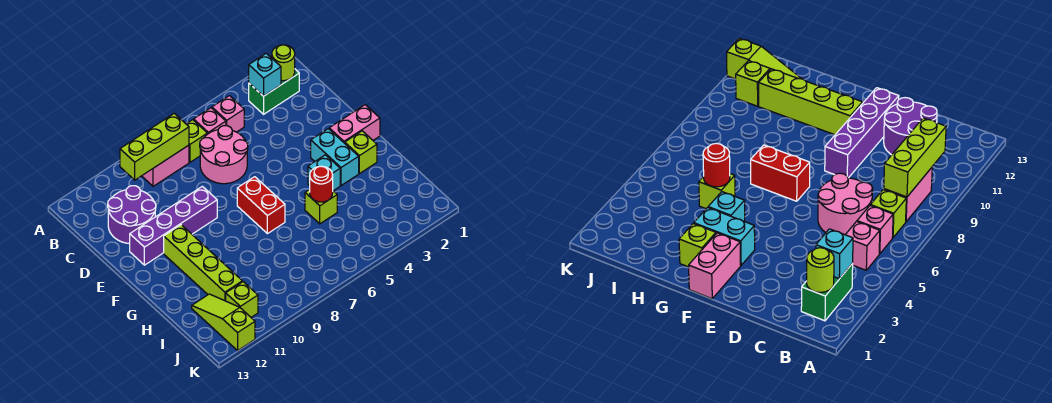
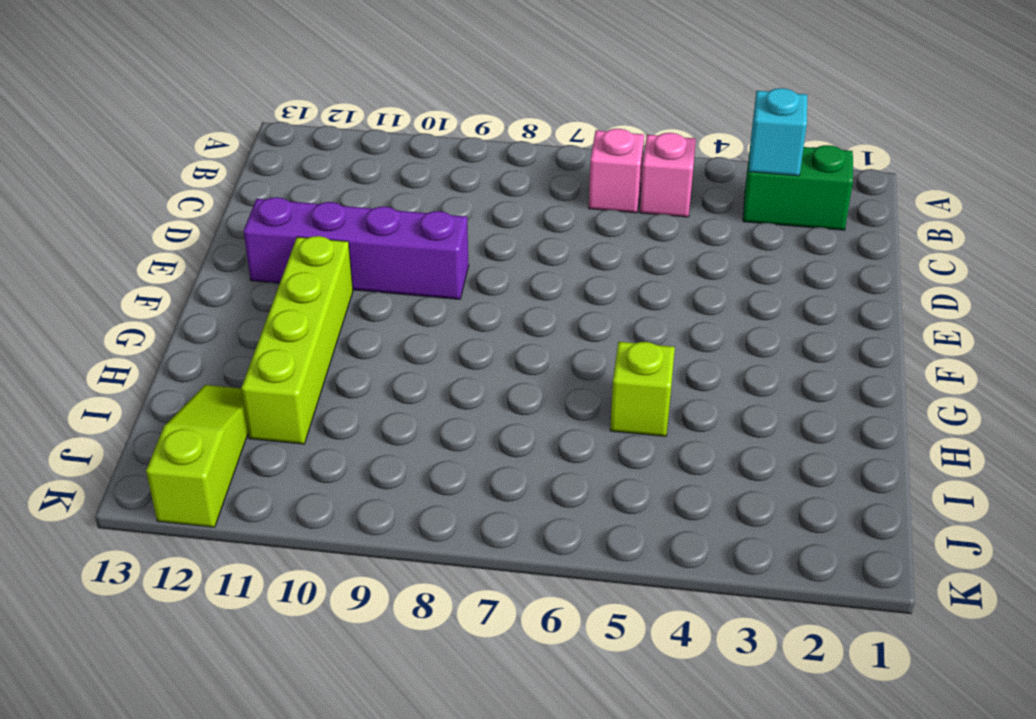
none -> lime brick B7 level 1
none -> pink brick B8:B9 level 1
none -> pink round brick C6:D7 level 1

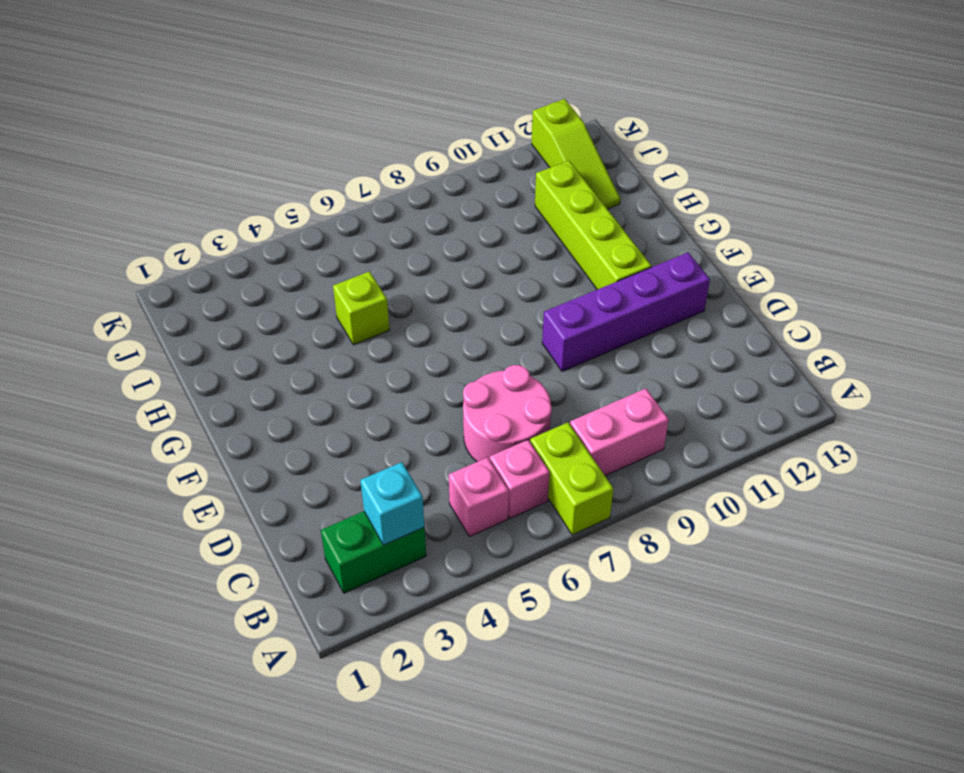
lime brick A7:B7 level 1 -> lime brick B7 level 1
none -> purple round brick C11:D12 level 1
none -> pink brick F1:F2 level 1
none -> cyan brick F3:G3 level 1

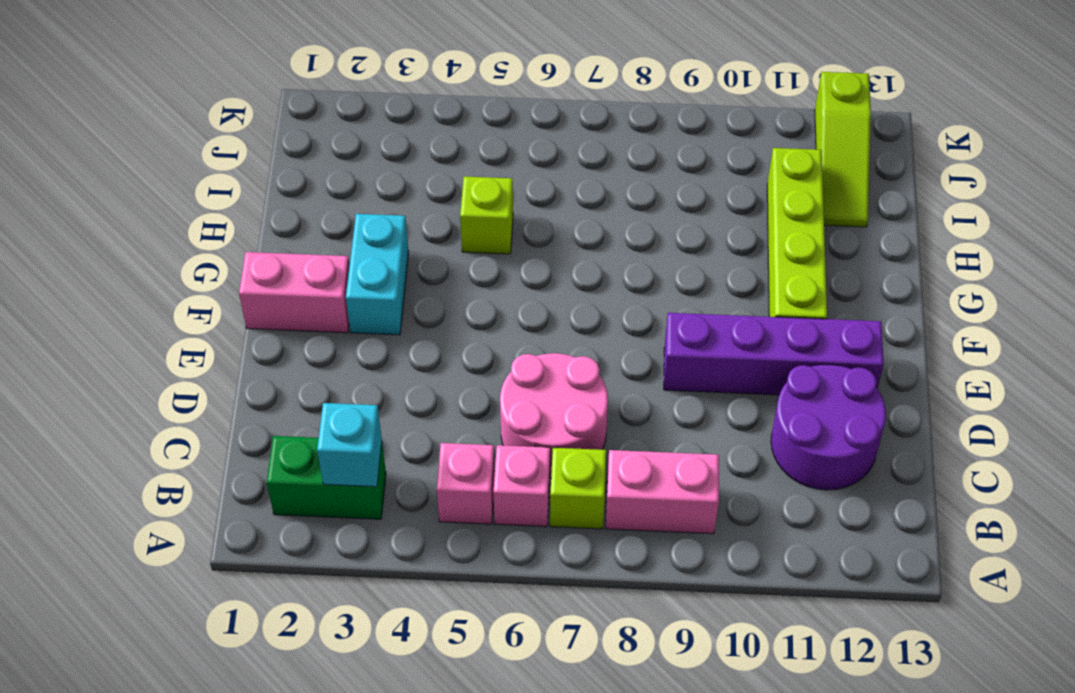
none -> red brick F7:G7 level 1
none -> lime brick G2 level 1
none -> cyan brick G4 level 1

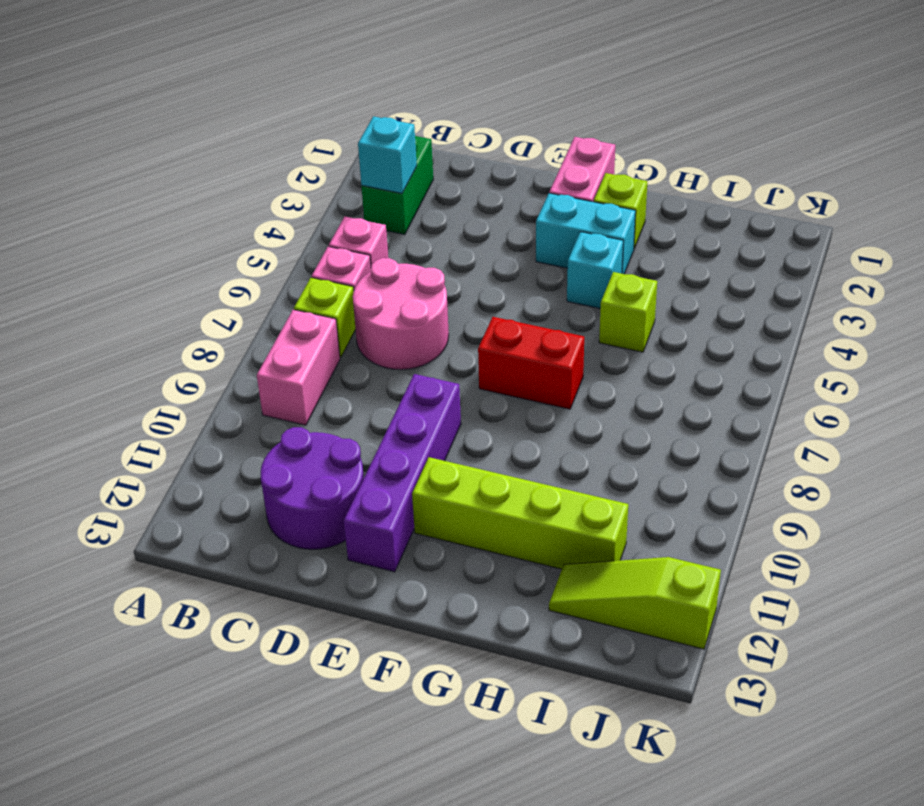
none -> lime brick J11 level 1
none -> lime round brick B2 level 2
none -> lime brick B8:B10 level 2

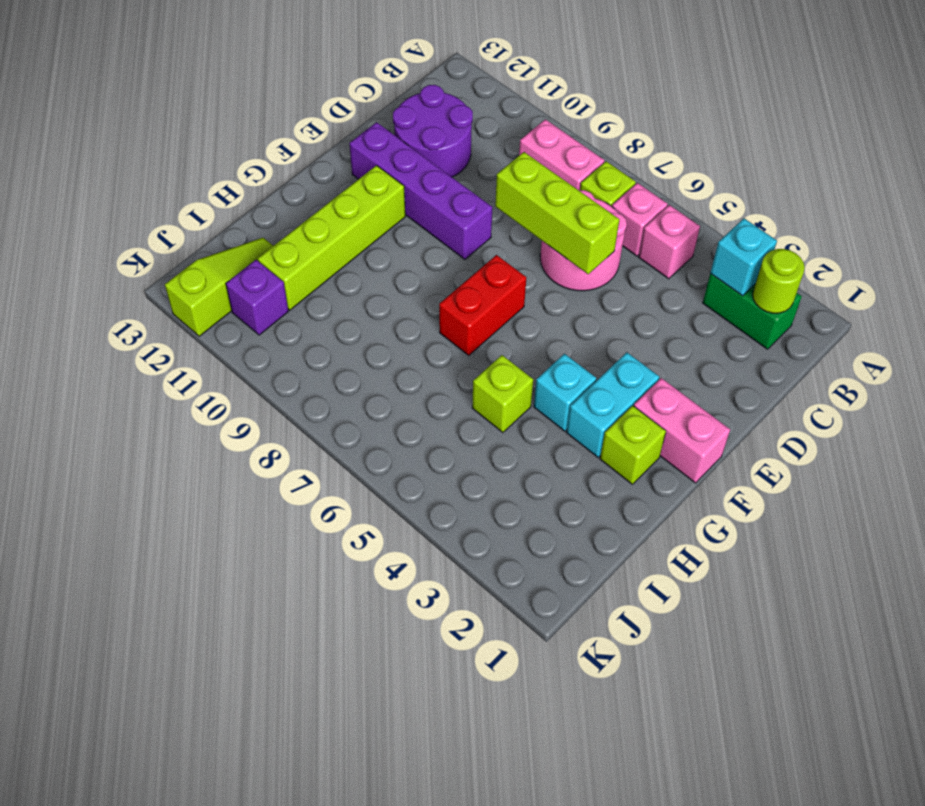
lime brick D6:D8 level 2 -> lime brick B8:B10 level 2
purple brick J11 level 1 -> lime brick J11 level 1
none -> red round brick H5 level 2

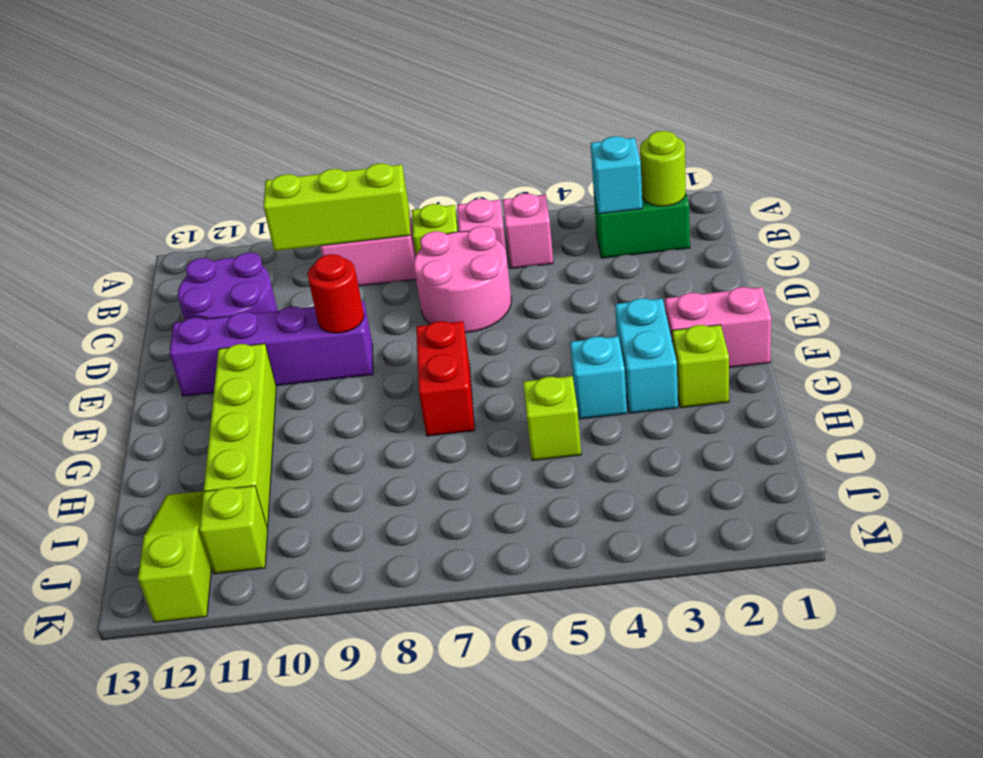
red round brick E9 level 2 -> red round brick H5 level 2

